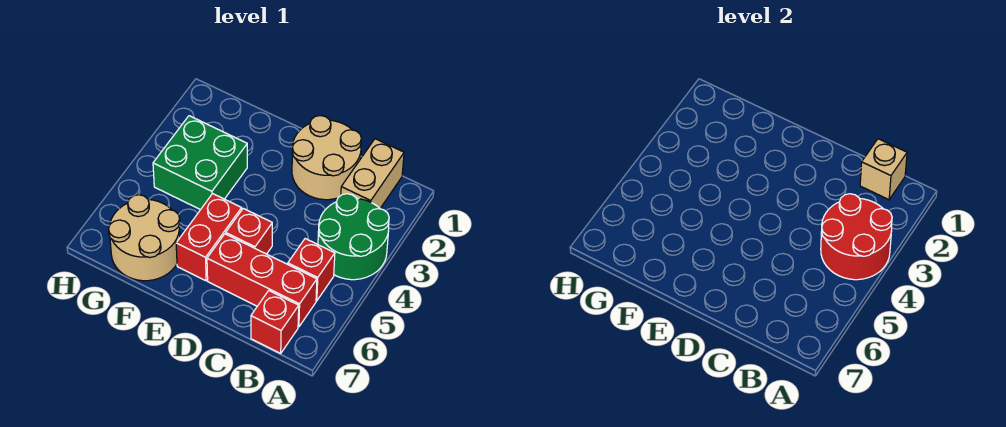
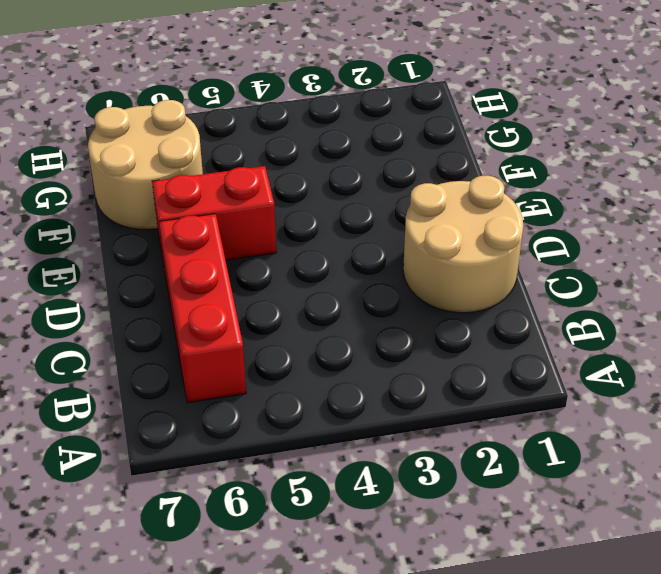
none -> green round brick A3:B4 level 1
none -> tan brick B1:B2 level 1
none -> red brick B5 level 1

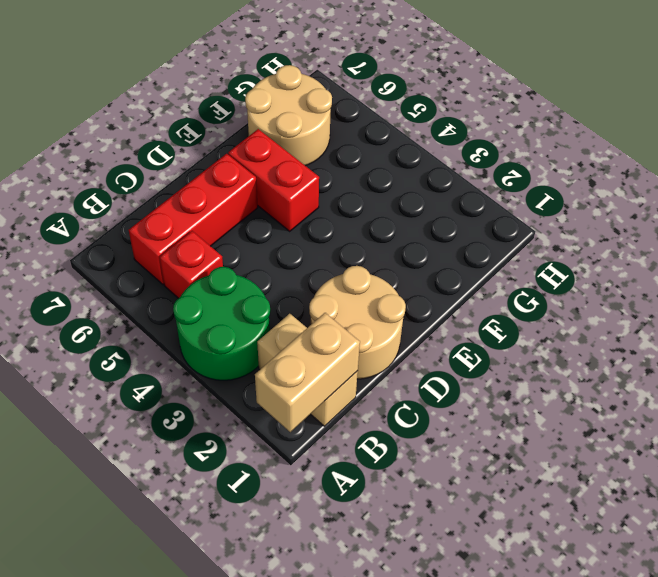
tan brick A1:B1 level 2 -> tan brick B1 level 2
none -> red brick B7 level 1
none -> red brick D5 level 1
none -> green brick F3:G4 level 1

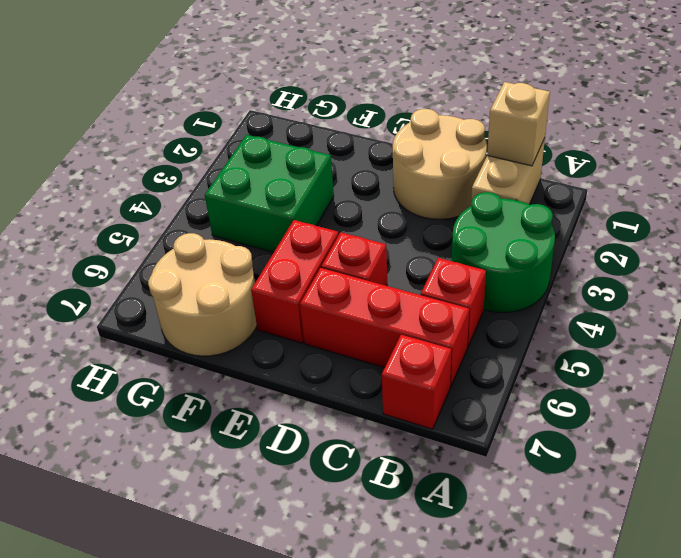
none -> red round brick A3:B4 level 2

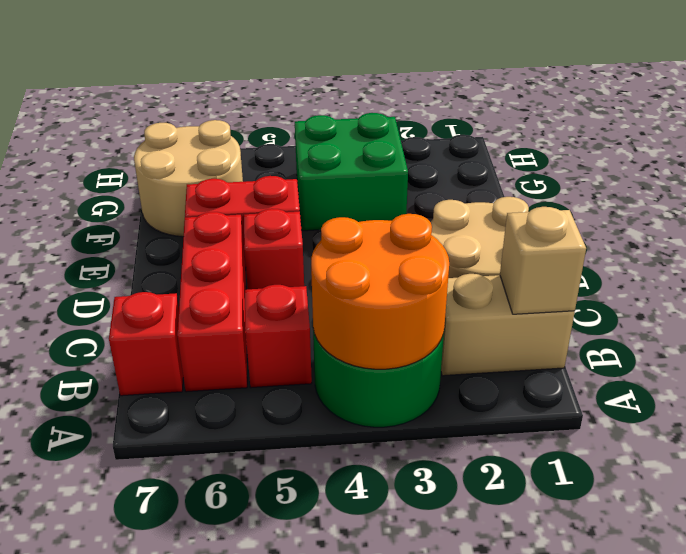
orange round brick A3:B4 level 2 -> red round brick A3:B4 level 2

